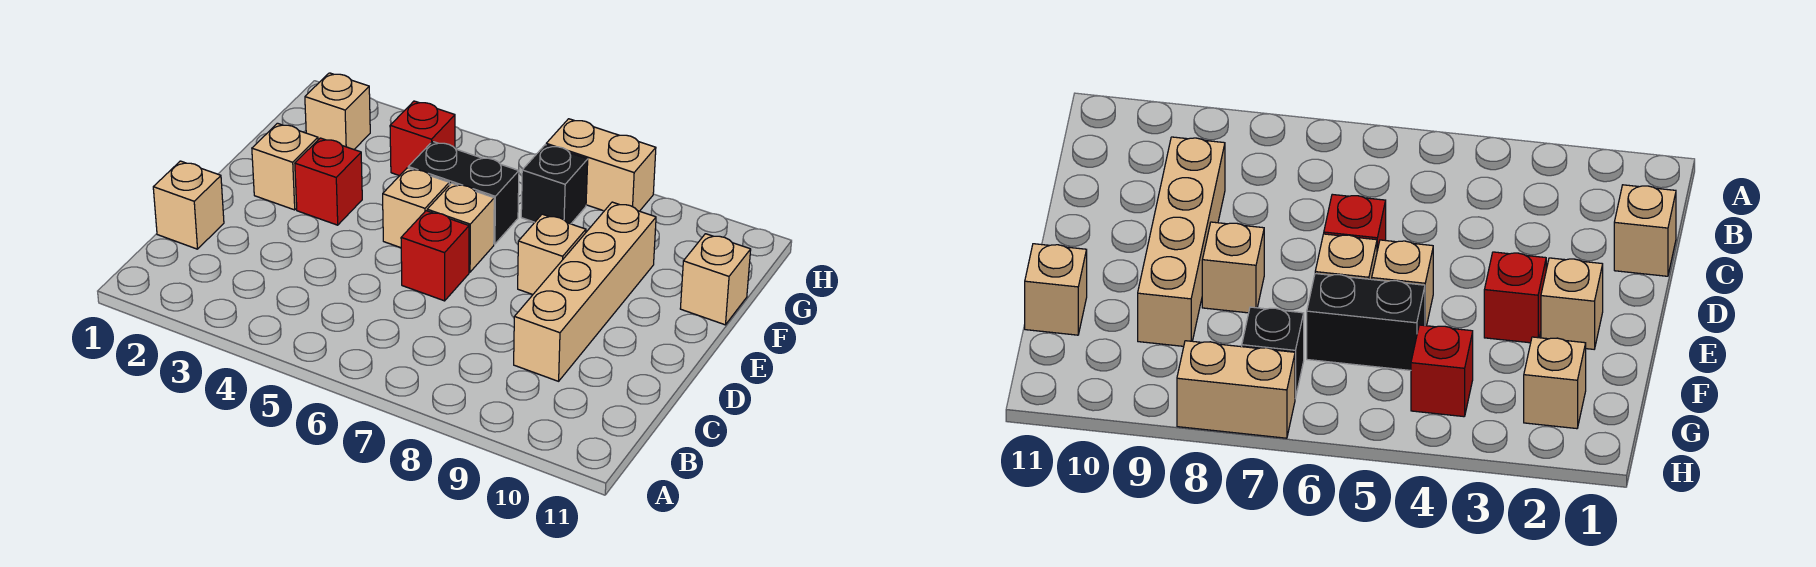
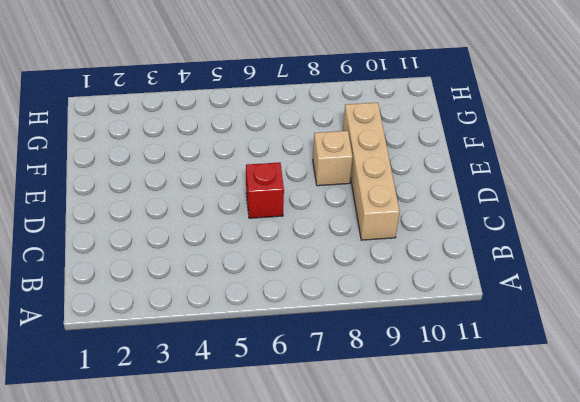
none -> tan brick C1 level 1
none -> tan brick E2 level 1
none -> red brick E3 level 1

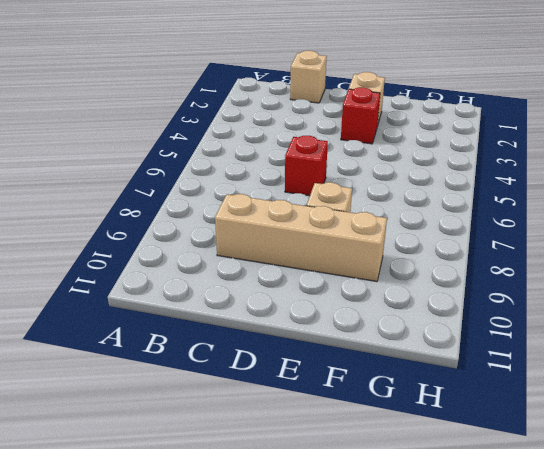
none -> tan brick E5 level 1
none -> tan brick E6 level 1
none -> black brick F5:F6 level 1

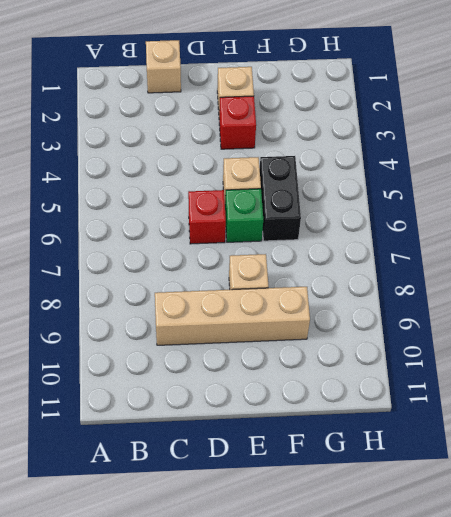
green brick E6 level 1 -> tan brick E6 level 1
none -> tan brick F11 level 1
none -> tan brick G2 level 1
none -> red brick G4 level 1

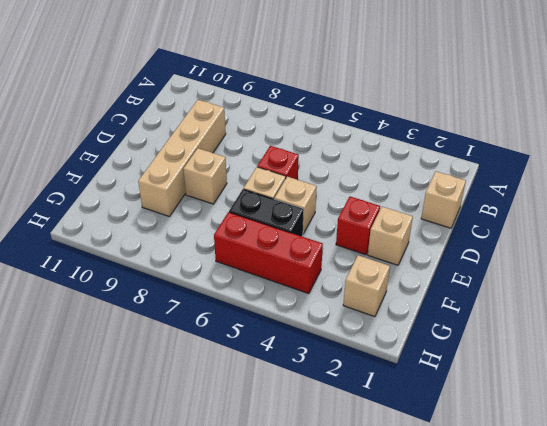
red brick G4:G6 level 1 -> red brick G4 level 1
none -> tan brick F11 level 1
none -> black brick G7 level 1
none -> tan brick H7:H8 level 1

